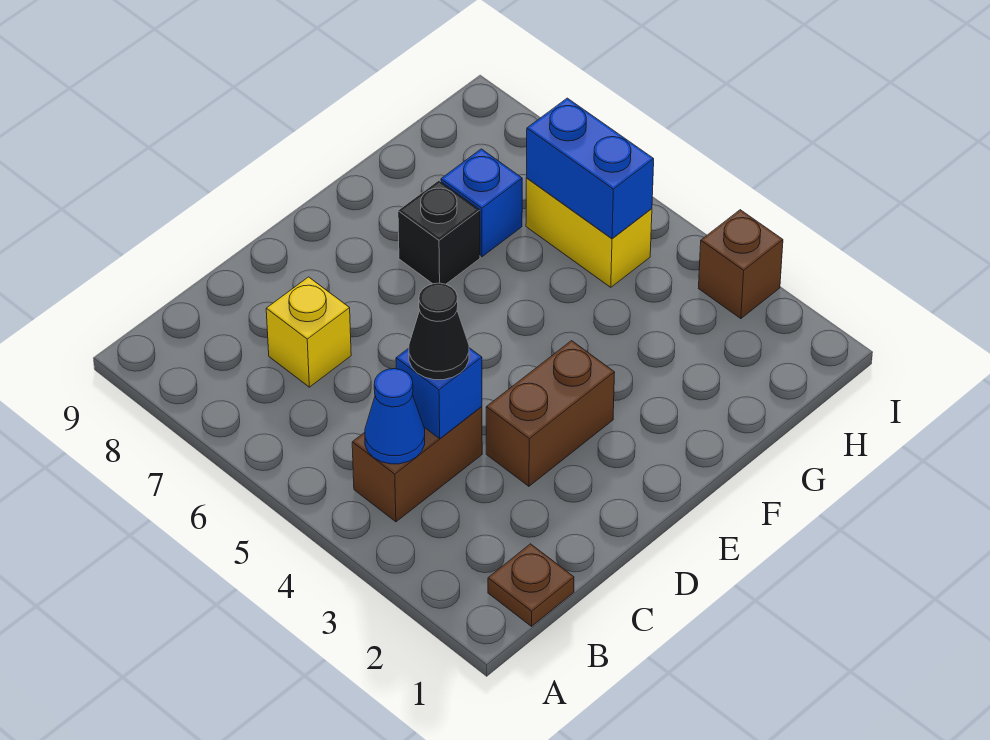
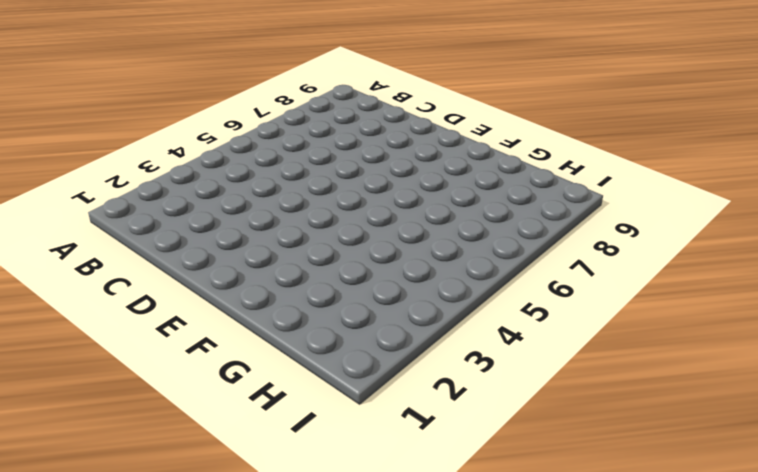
none -> brown plate B1 level 1
none -> brown brick B4:C4 level 1
none -> yellow brick C7 level 1

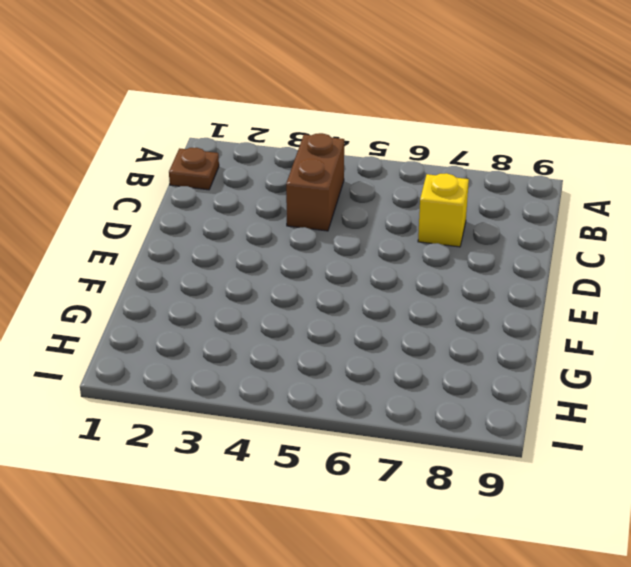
none -> brown brick D3:E3 level 1
none -> black brick F7 level 1
none -> blue brick G7 level 1

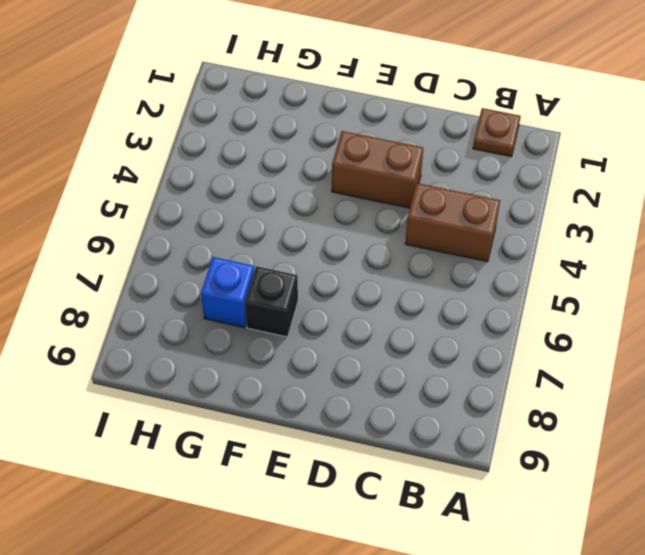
none -> yellow brick C7 level 1
none -> yellow brick H5:H6 level 1
none -> brown brick I3 level 1

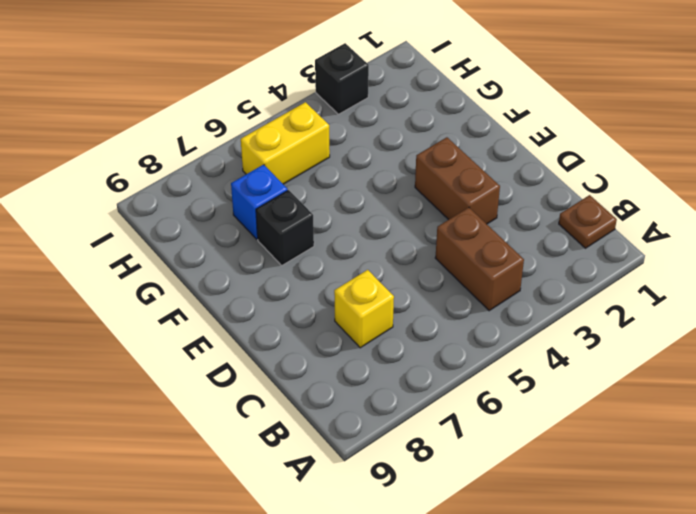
black brick I3 level 1 -> brown brick I3 level 1
none -> blue cone B4 level 2
none -> blue brick C4 level 2
none -> blue brick H5:H6 level 2

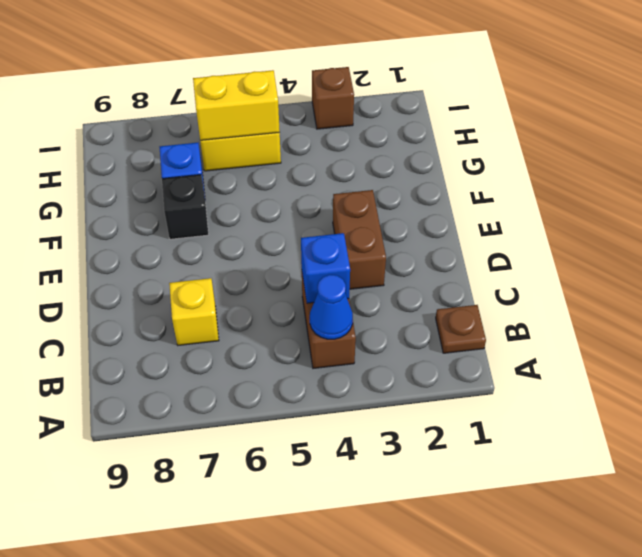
yellow brick H5:H6 level 2 -> blue brick H5:H6 level 2
none -> black cone C4 level 3

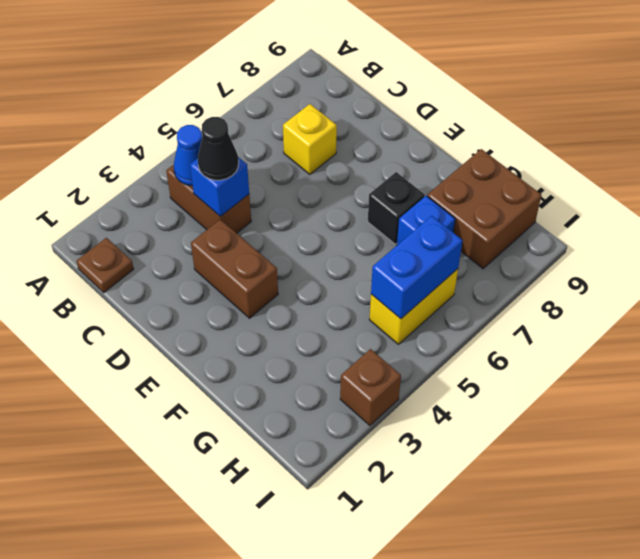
brown brick G8:H9 level 1 -> none

